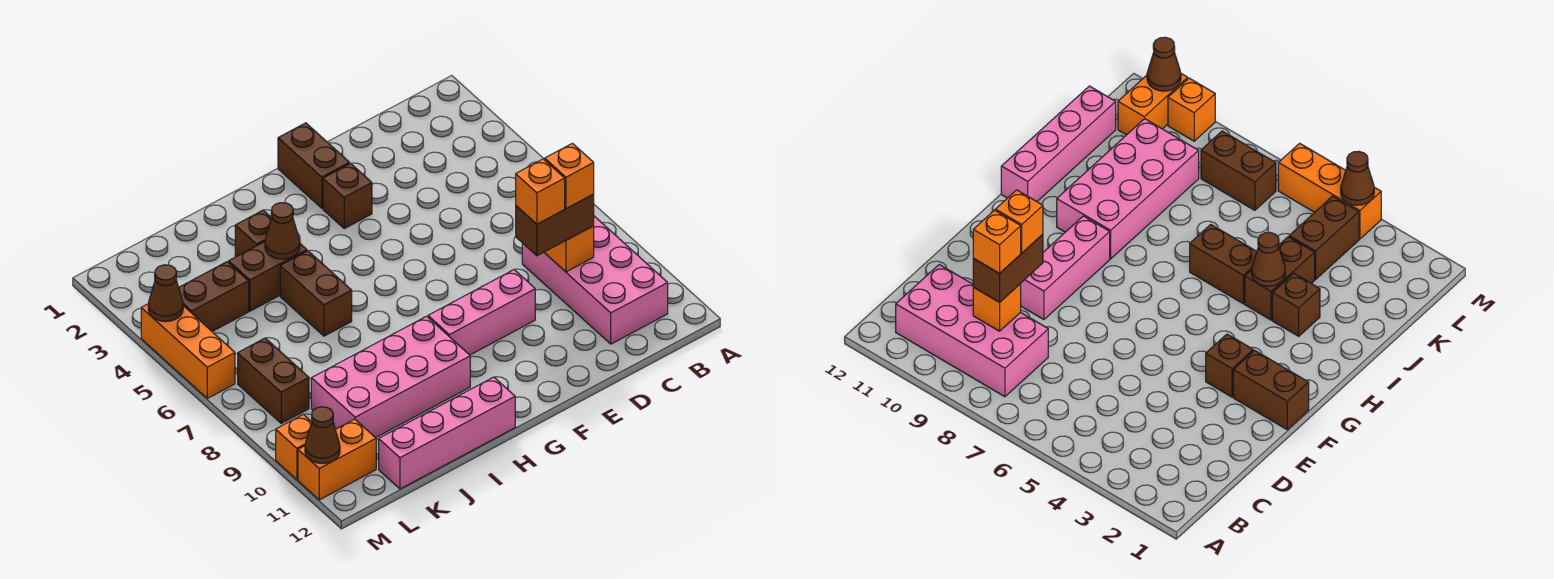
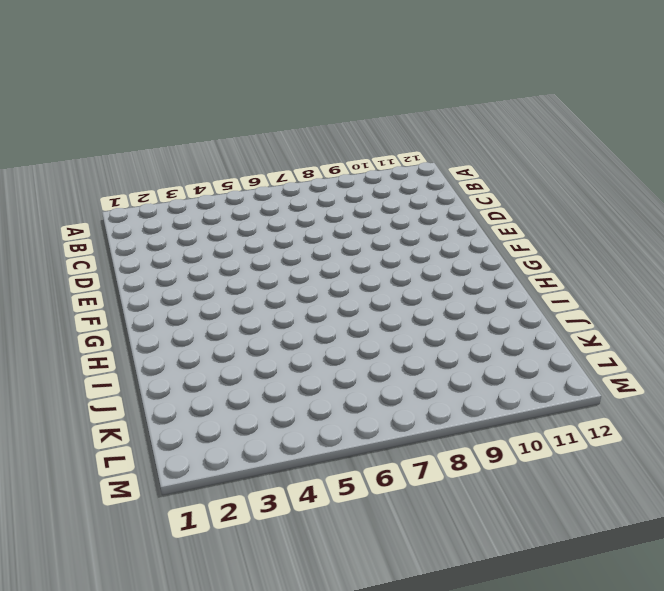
none -> pink brick B8:C11 level 1
none -> pink brick E9:G9 level 1
none -> brown brick F1:F2 level 1

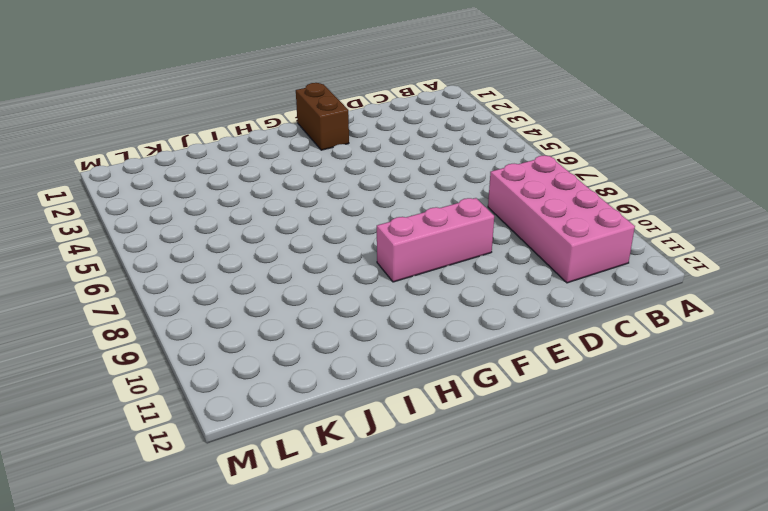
none -> brown brick F3 level 1
none -> pink brick H9:K10 level 1
none -> pink brick H12:K12 level 1

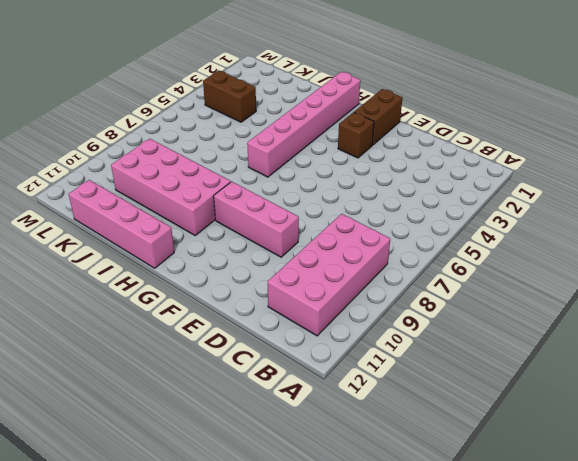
pink brick H1:H6 level 1 -> none
none -> brown brick I3 level 1
none -> brown brick I4:J4 level 1
none -> brown brick I5:I6 level 1

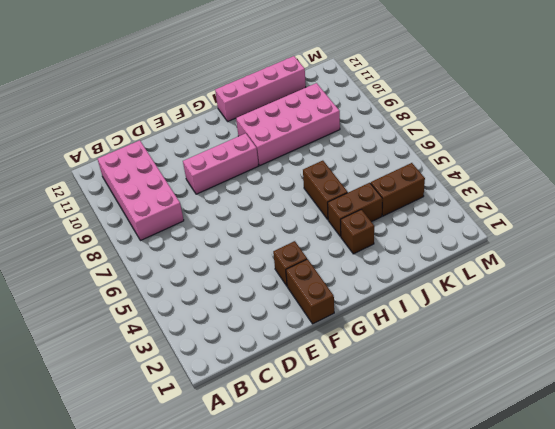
none -> brown brick L7:L8 level 1
none -> orange brick L11:M11 level 1
none -> orange brick M4:M6 level 1

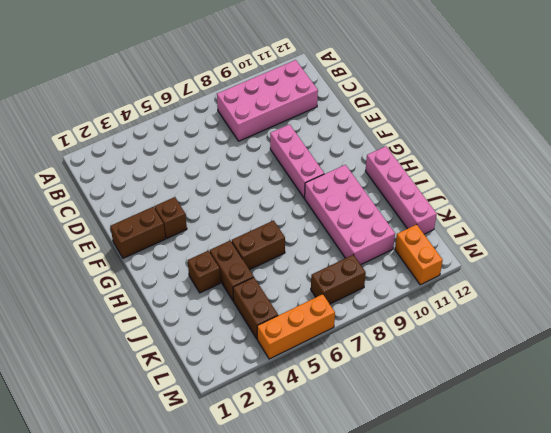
none -> orange brick M10 level 1
none -> orange brick C9 level 2
none -> brown cone I4 level 2

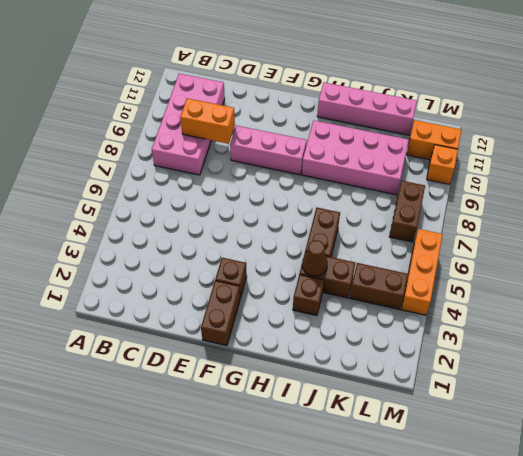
orange brick C9:D9 level 2 -> orange brick C9 level 2
none -> brown cone M4 level 2
none -> brown cone M11 level 2
none -> brown brick C9:D9 level 3

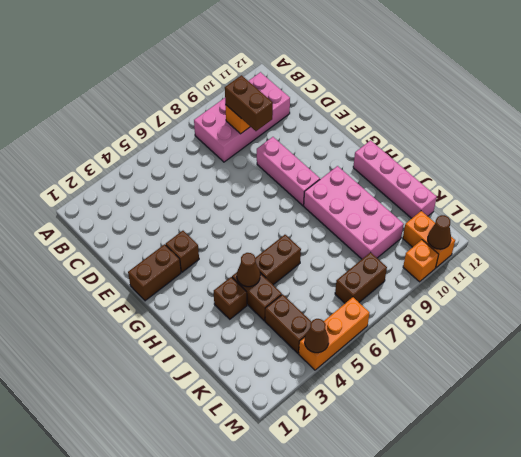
none -> orange brick C9 level 4
none -> orange brick D9 level 4

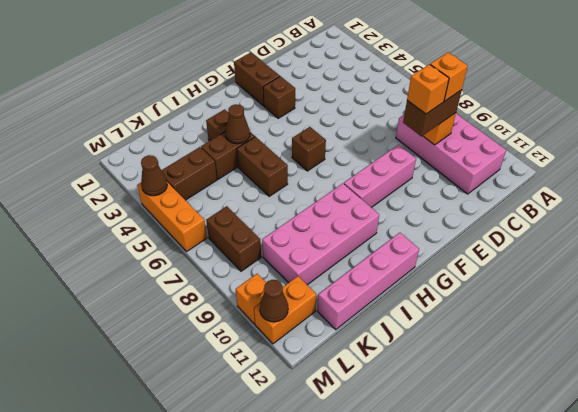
brown brick G6 level 1 -> none

